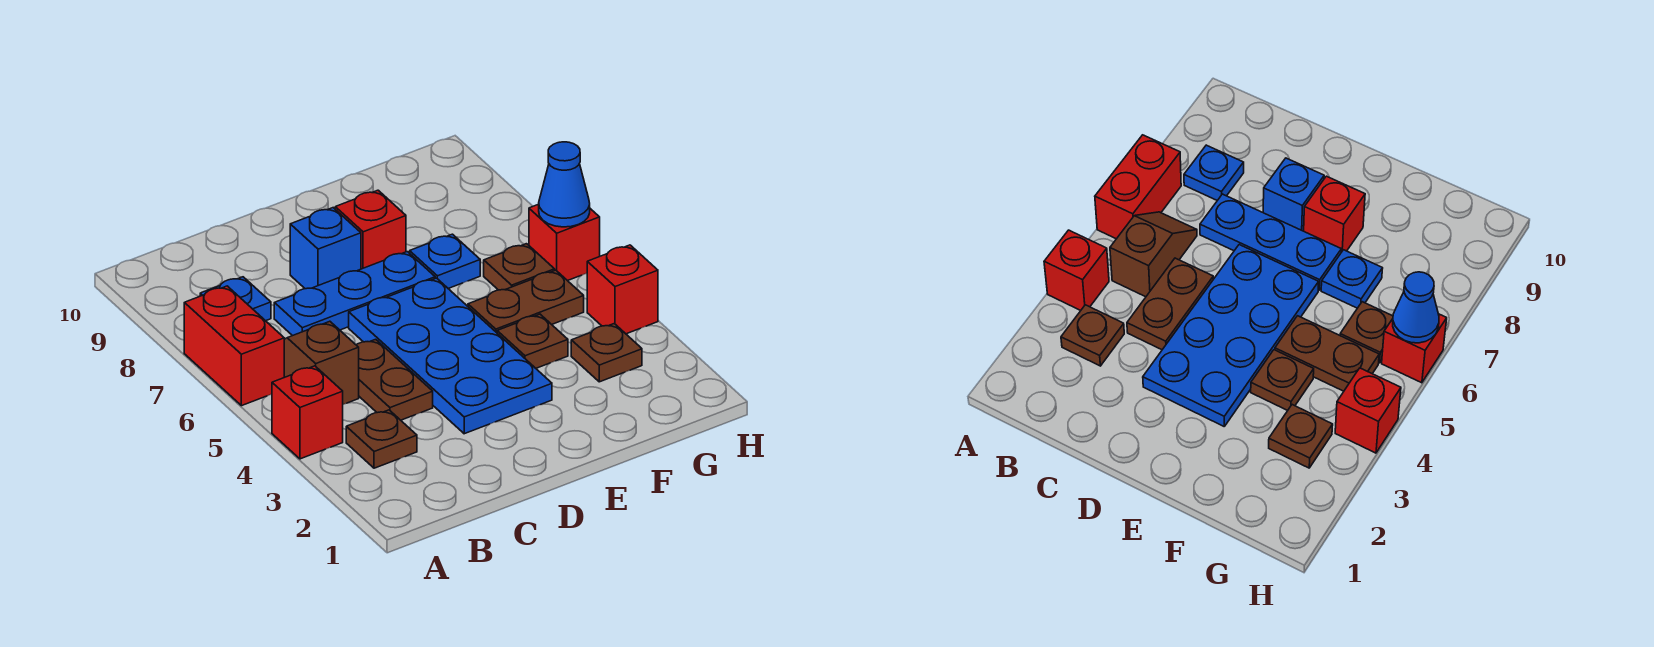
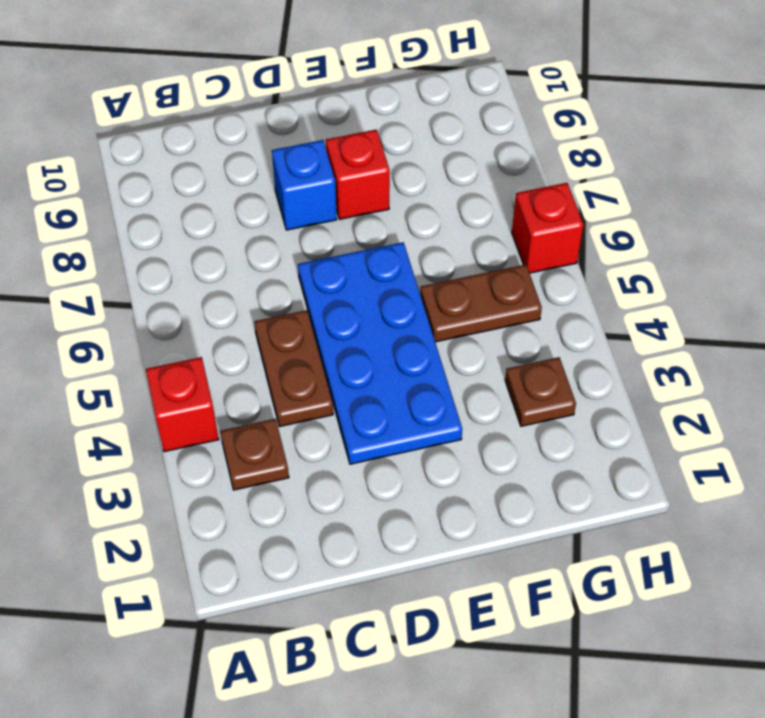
none -> red brick A6:A7 level 1
none -> brown slope B5:B6 level 1 top 5
none -> blue plate B8 level 1

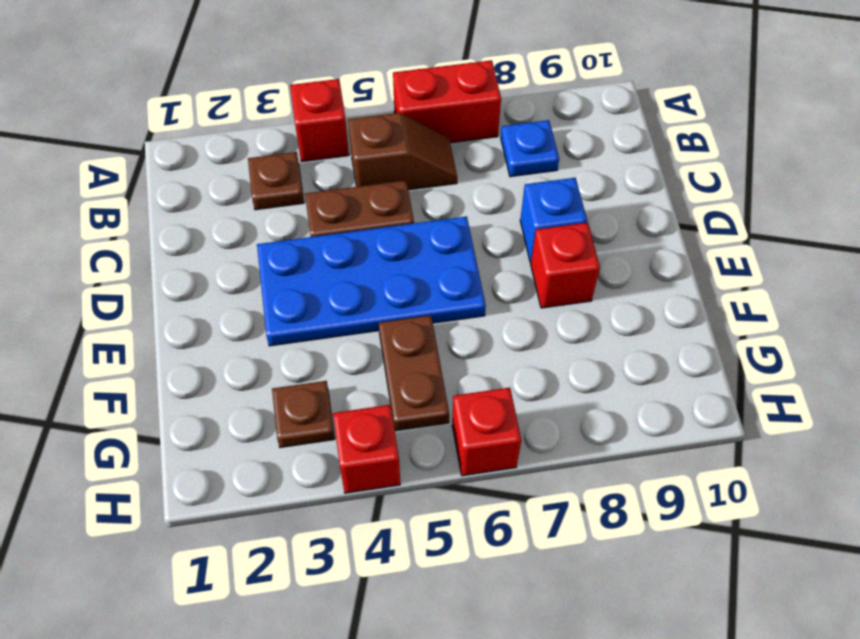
none -> blue plate C7:E7 level 1
none -> brown plate F4 level 1
none -> blue plate F7 level 1

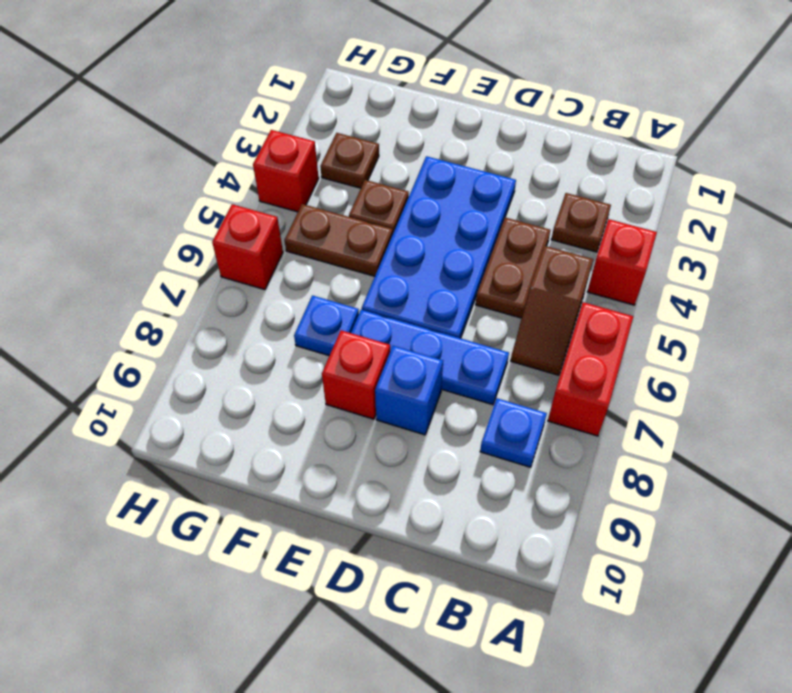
none -> brown plate G6 level 1
none -> blue cone H6 level 2

